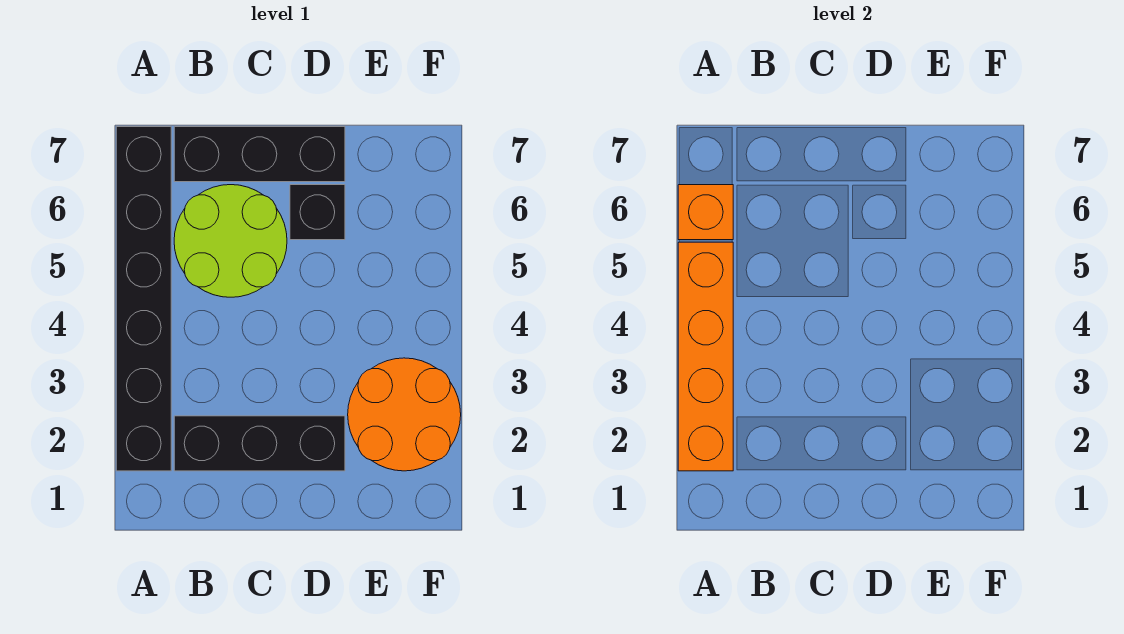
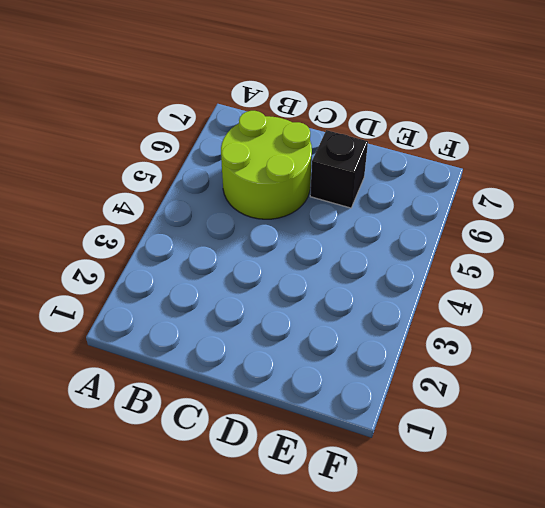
none -> black brick A2:A7 level 1
none -> black brick B2:D2 level 1

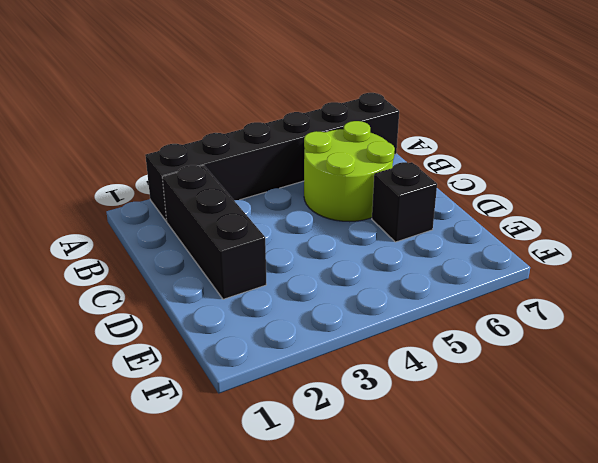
none -> black brick B7:D7 level 1
none -> orange round brick E2:F3 level 1

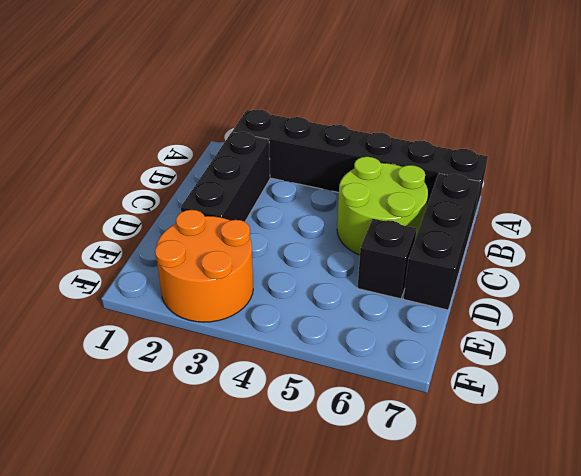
none -> orange brick A2:A5 level 2
none -> orange brick A6 level 2

